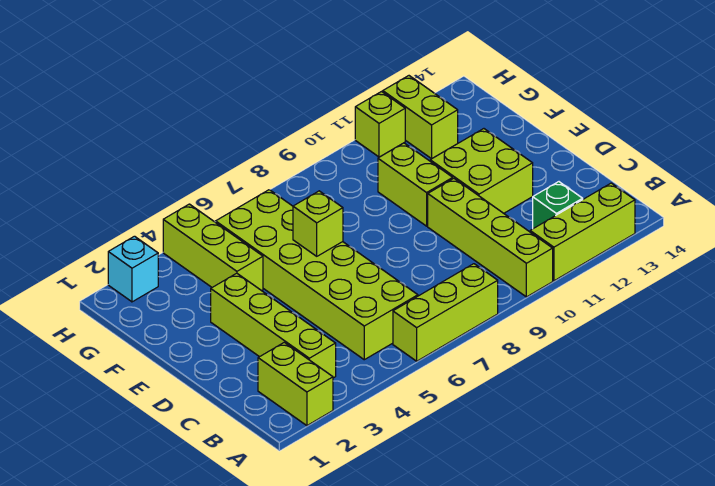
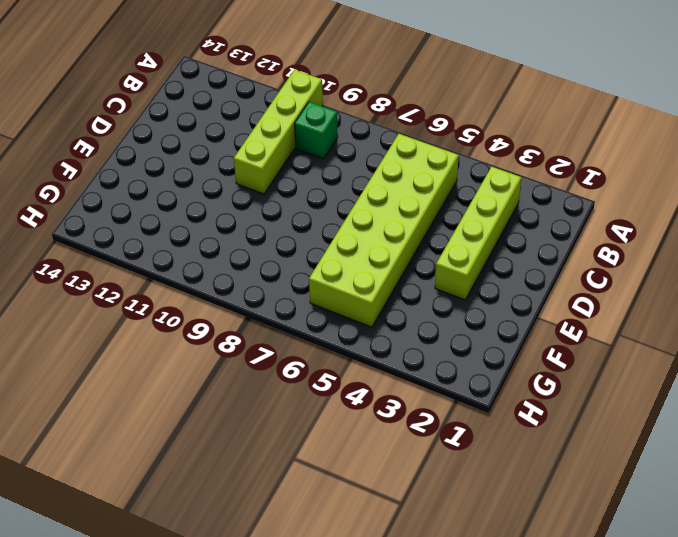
green brick B9 level 1 -> green brick B12 level 1
none -> lime brick A2:B2 level 1
none -> lime brick A6:A8 level 1
none -> lime brick A11:A13 level 1

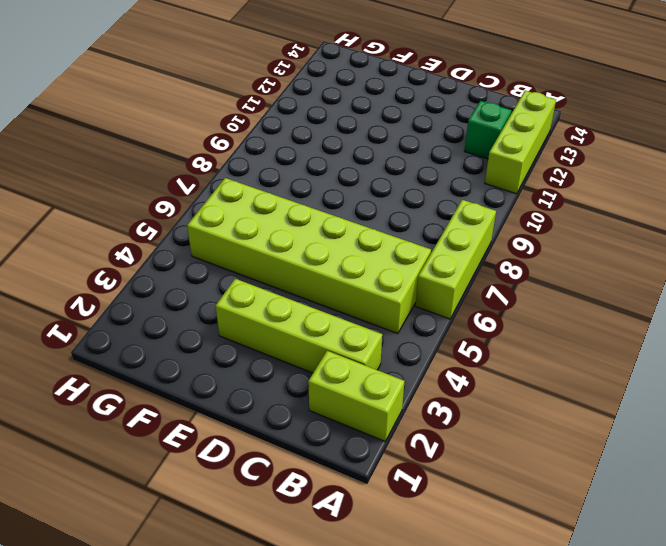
none -> lime brick A10:D10 level 1
none -> lime brick D11:E12 level 1
none -> lime brick E10:F10 level 1

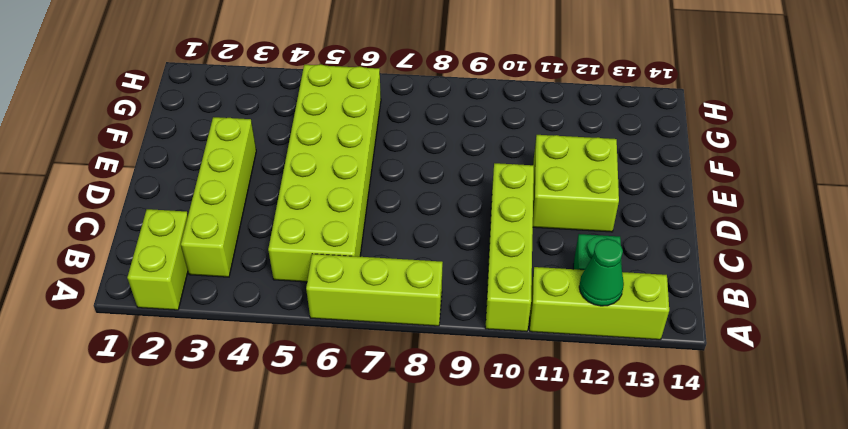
green cone A12 level 2 -> none
none -> lime brick E10:F10 level 1
none -> lime brick F4:H4 level 1
none -> lime brick G12:H12 level 1

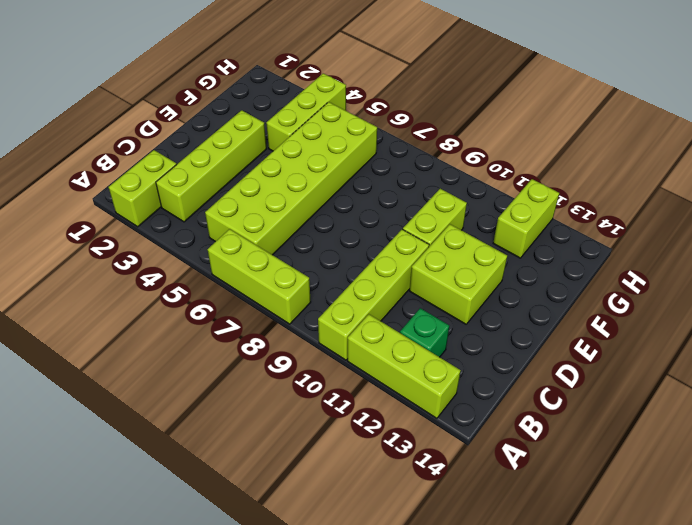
none -> cyan brick H2 level 1
none -> lime brick H11 level 1
none -> lime brick E6 level 2

